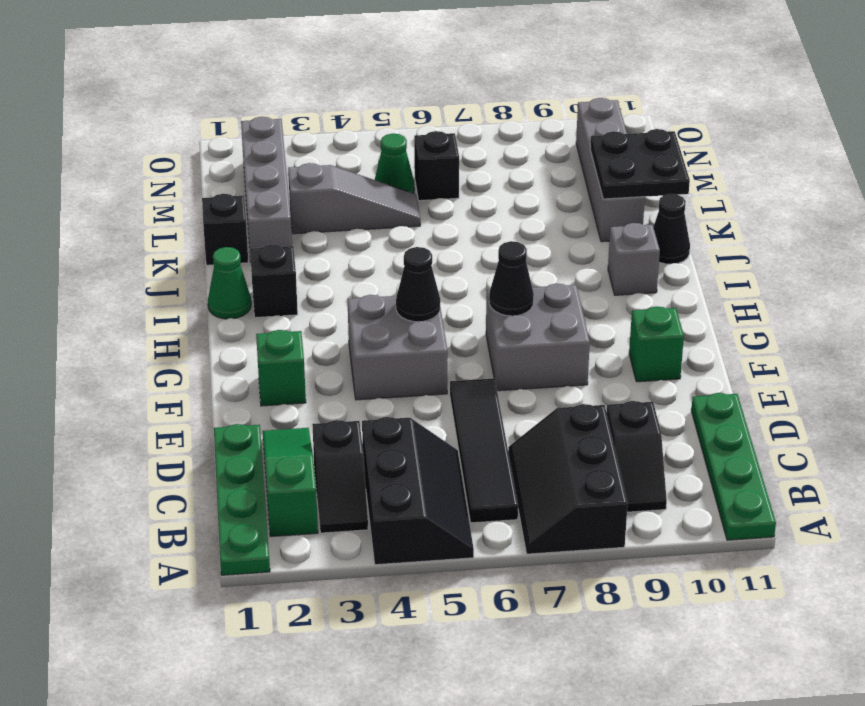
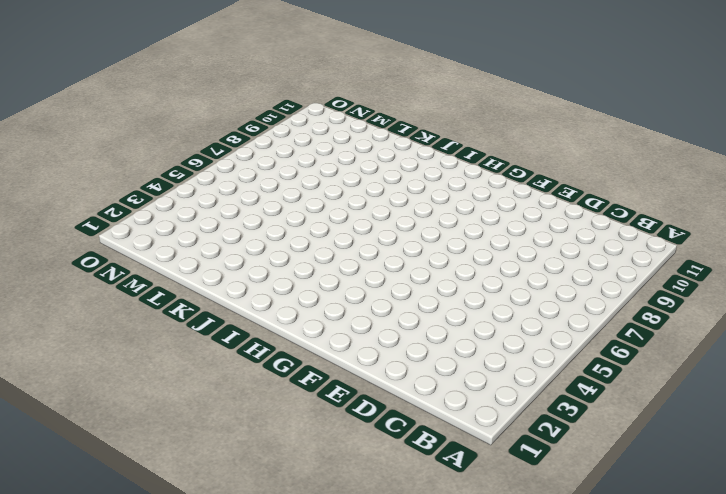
none -> green plate A1:D1 level 1
none -> black slope A4:C5 level 1 top 4
none -> black slope A7:C8 level 1 top 8

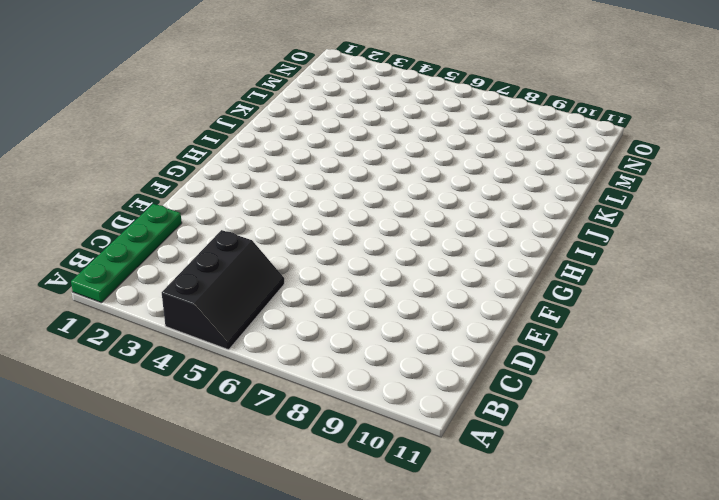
none -> black slope A7:C8 level 1 top 8
none -> green plate A11:D11 level 1
none -> green slope B2:D2 level 1 top B

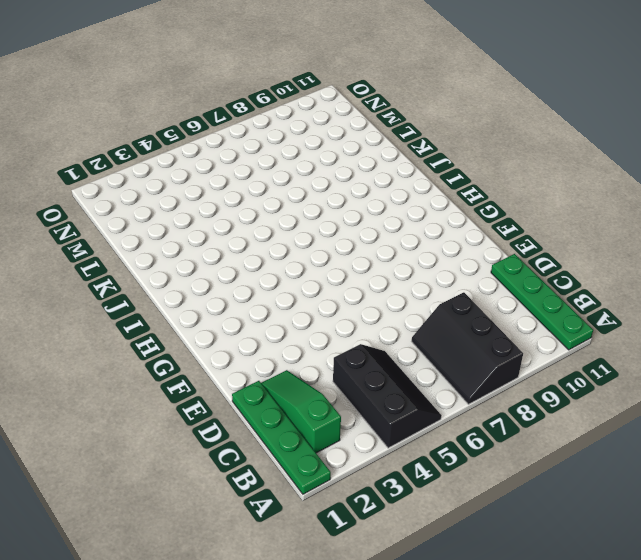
none -> black slope B3:C3 level 1 top C
none -> black tile B6:E6 level 1
none -> black slope B9:C9 level 1 top C

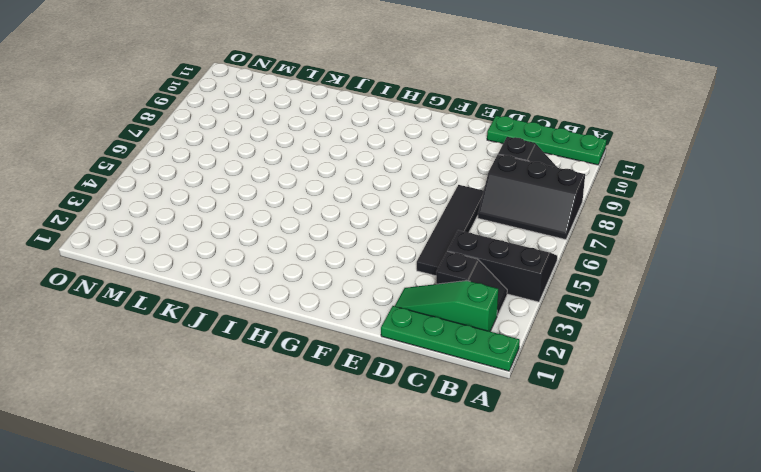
black tile D4:D7 level 1 -> black tile B6:E6 level 1
none -> green brick F2 level 1
none -> grey brick F4:G5 level 1
none -> grey brick F7:G8 level 1

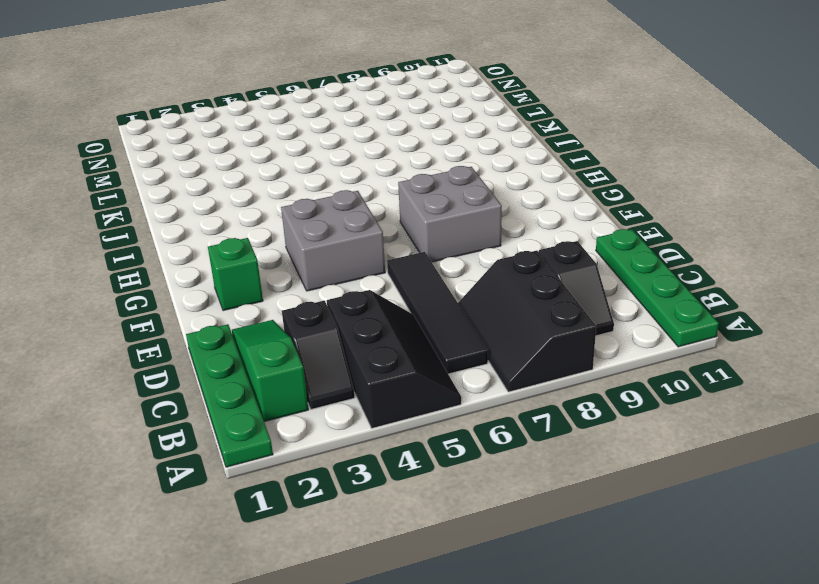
none -> green brick F10 level 1
none -> green cone I1 level 1
none -> black brick I2 level 1

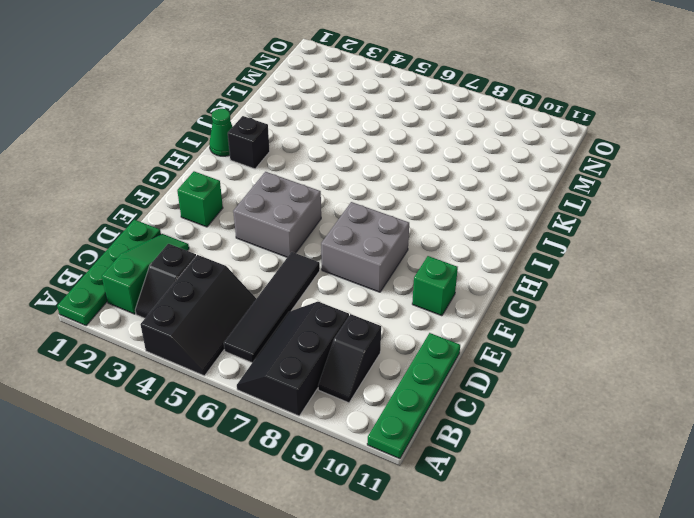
none -> grey brick I10 level 1
none -> black cone J11 level 1
none -> black brick K1 level 1

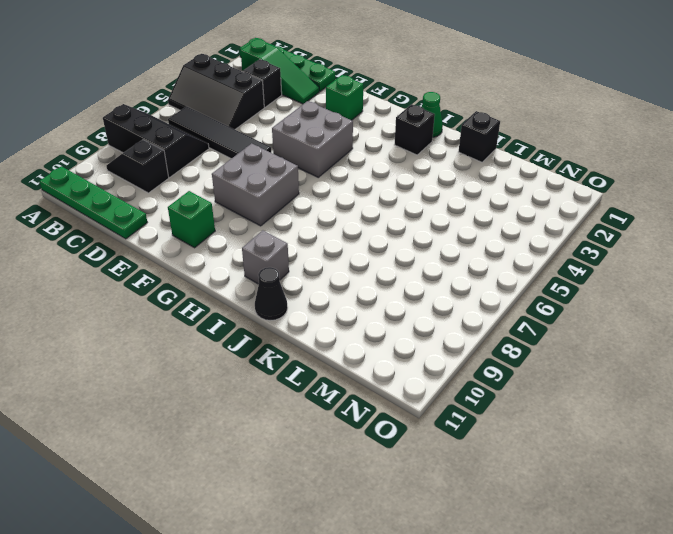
none -> grey brick K2:N2 level 1
none -> grey brick K10:N10 level 1
none -> grey slope L3:L5 level 1 top 3

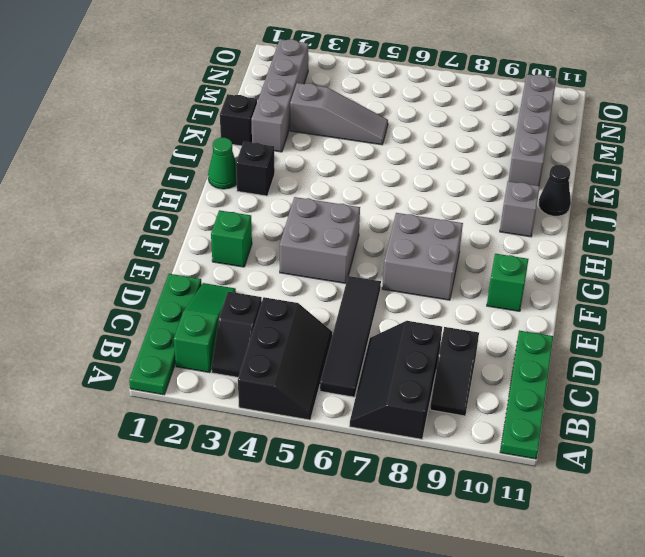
none -> green cone M5 level 1
none -> black brick M6 level 1
none -> black cone G5 level 2

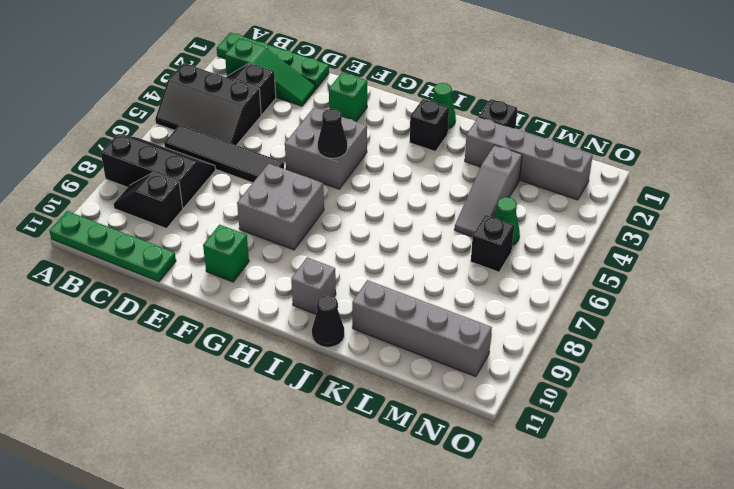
none -> black cone G7 level 2
none -> black plate K10:L11 level 2

